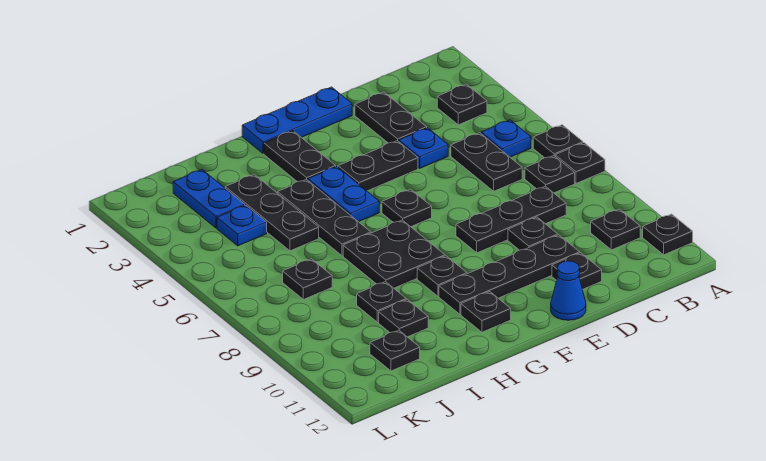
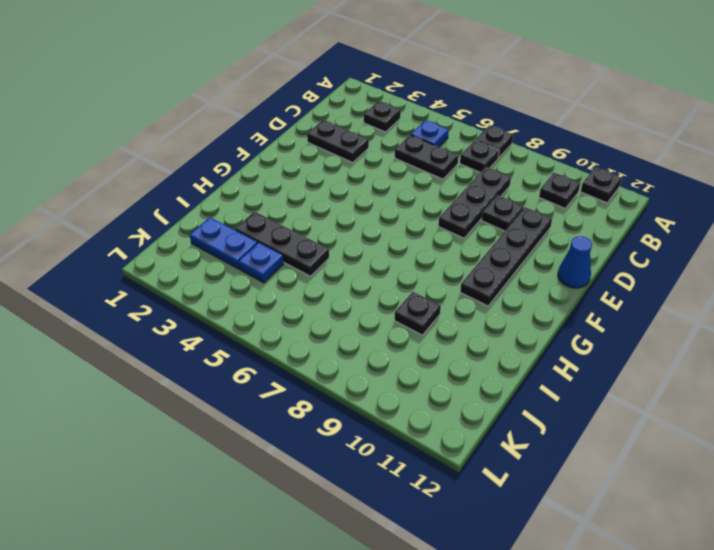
none -> black plate A6 level 1
none -> blue plate D4 level 1
none -> black plate D11 level 1
none -> blue plate E1:G1 level 1

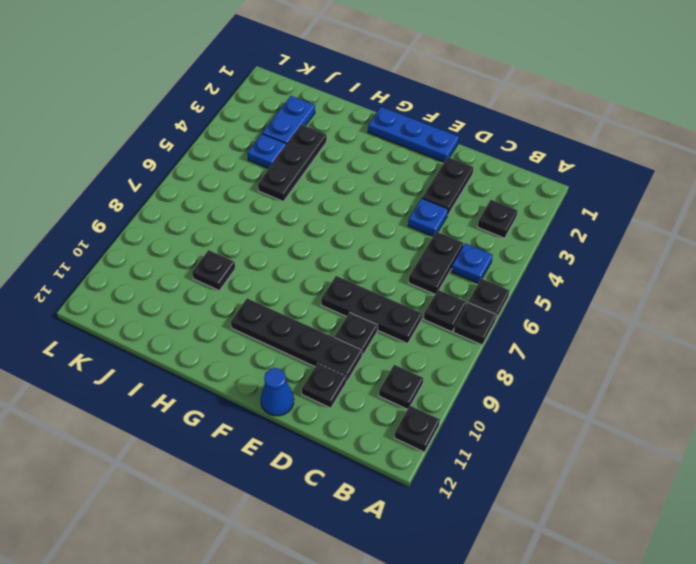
none -> black plate E4:F4 level 1
none -> black plate F6 level 1
none -> black plate G2:G3 level 1
none -> blue plate G4:G5 level 1

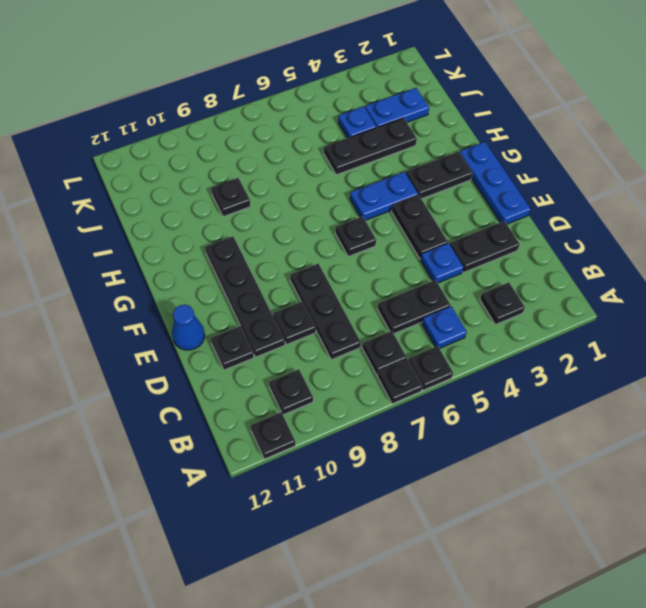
none -> black plate G7:H8 level 1
none -> black plate G9 level 1
none -> black plate G11 level 1
none -> black plate H4:H6 level 1

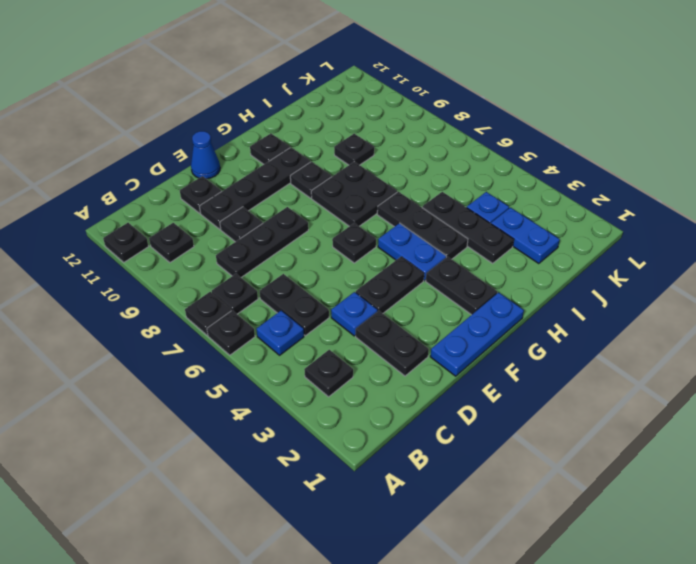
none -> black plate I10 level 1
none -> black plate J7 level 1
none -> black plate J11 level 1

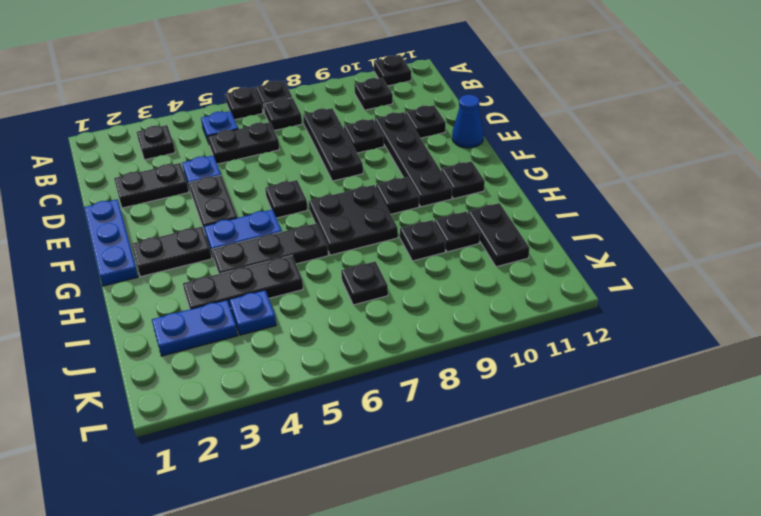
black plate I11:J11 level 1 -> black plate J11 level 1

